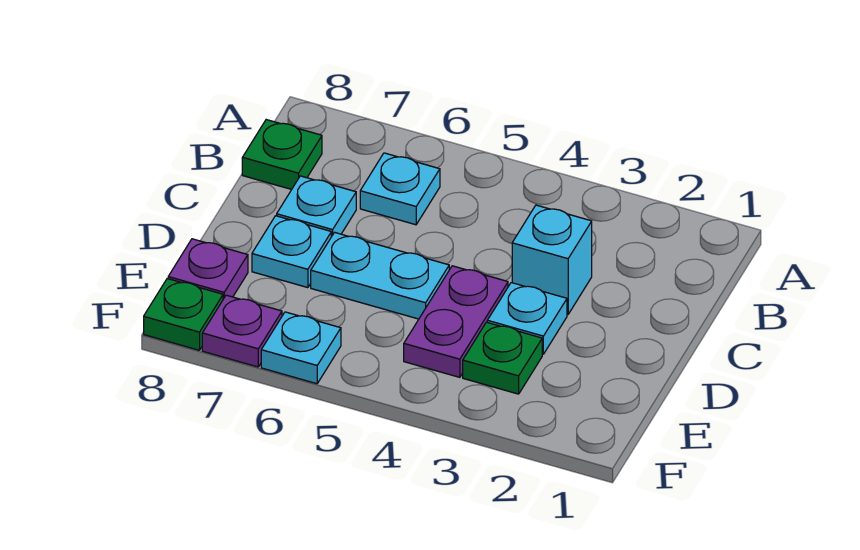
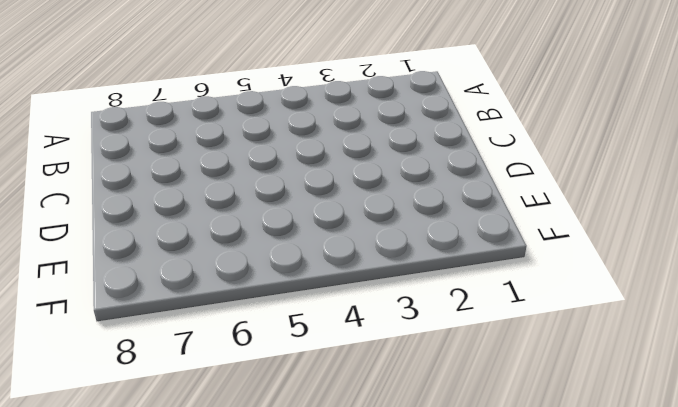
none -> cyan plate B6 level 1
none -> green plate B8 level 1
none -> cyan brick C3 level 1

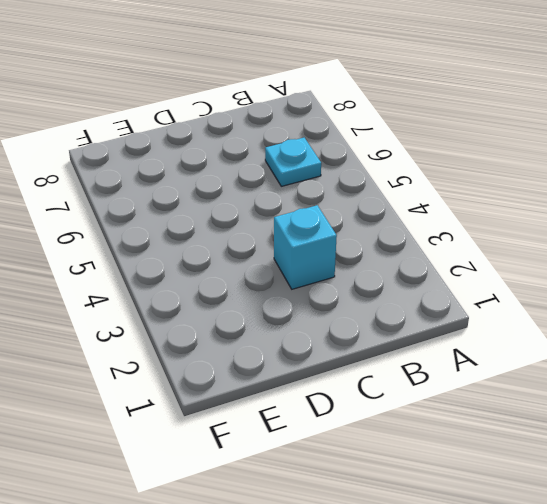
none -> green plate B8 level 1
none -> cyan plate C7 level 1
none -> cyan plate D3 level 1

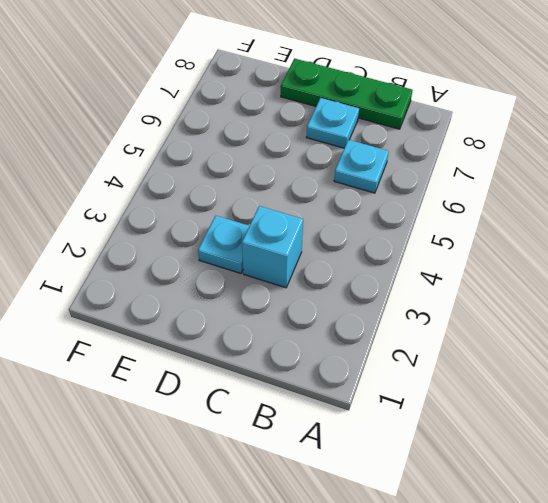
green plate B8:D8 level 1 -> green plate B8 level 1
none -> purple plate D4:E4 level 1
none -> cyan plate D5:D6 level 1
none -> cyan plate D7 level 1

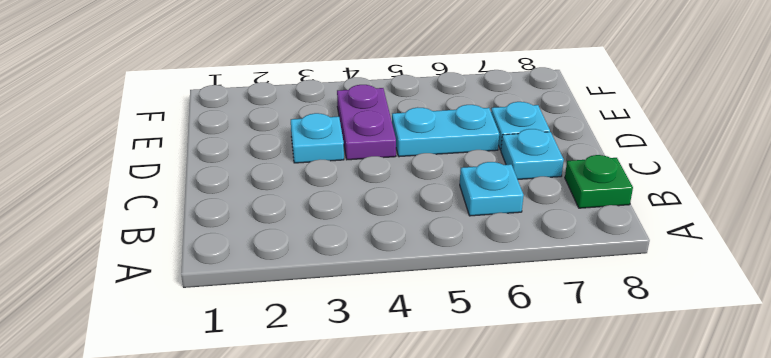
none -> cyan brick C3 level 1
none -> green plate E3 level 1
none -> purple plate E8 level 1

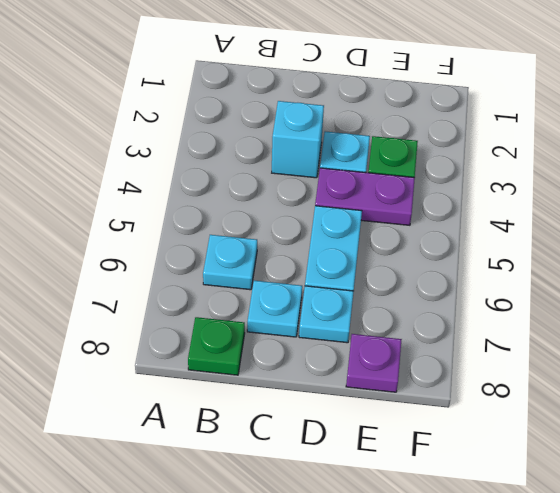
none -> cyan plate F6 level 1
none -> purple plate F7 level 1
none -> green plate F8 level 1

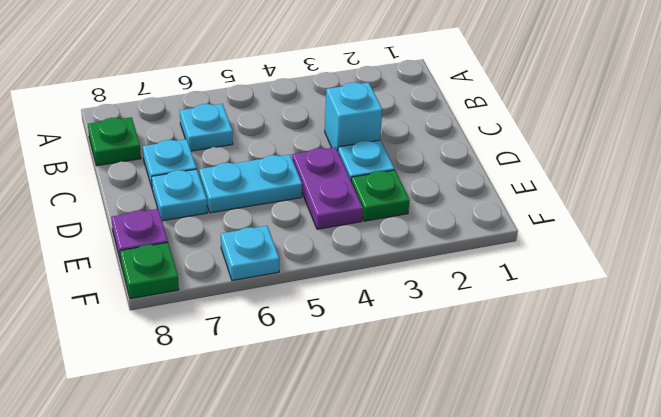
none -> purple plate F7 level 1

